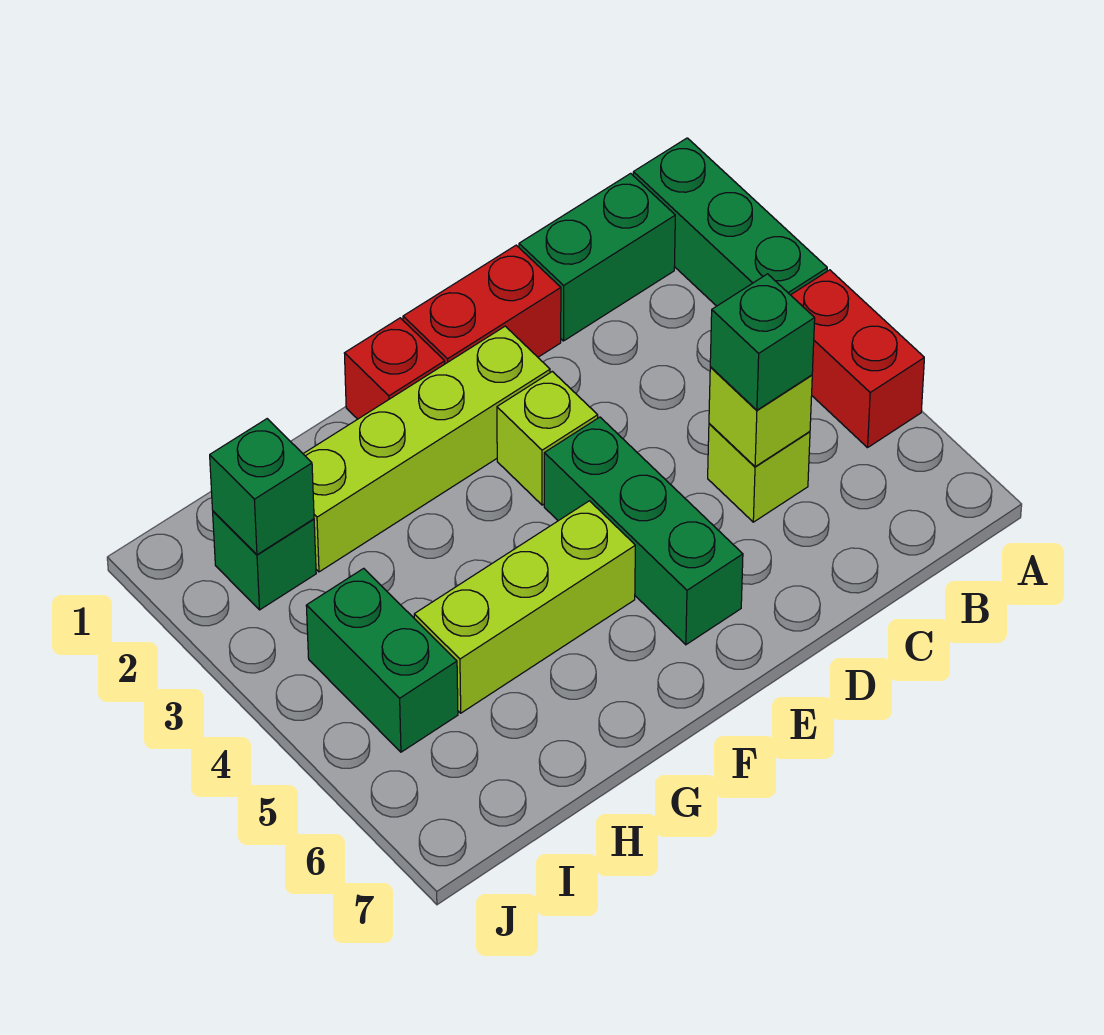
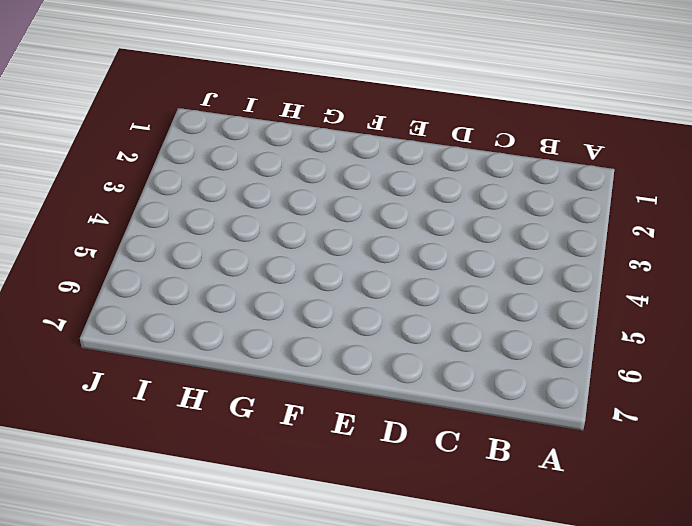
none -> green brick A1:A3 level 1
none -> red brick A4:A5 level 1
none -> green brick B1:C1 level 1

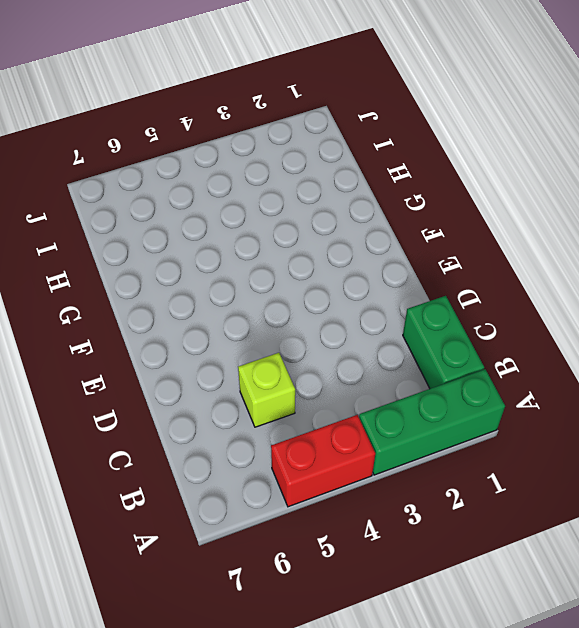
none -> red brick D1:E1 level 1
none -> lime brick E2:H2 level 1
none -> lime brick E3 level 1

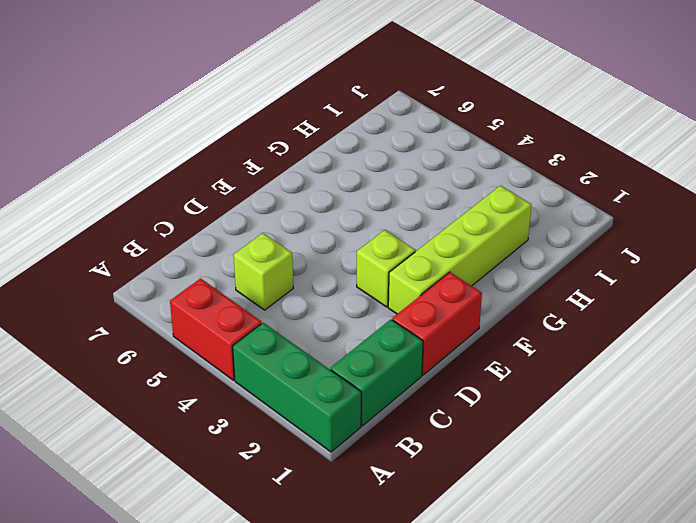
none -> green brick E4:E6 level 1
none -> red brick F1 level 1
none -> lime brick F5:H5 level 1

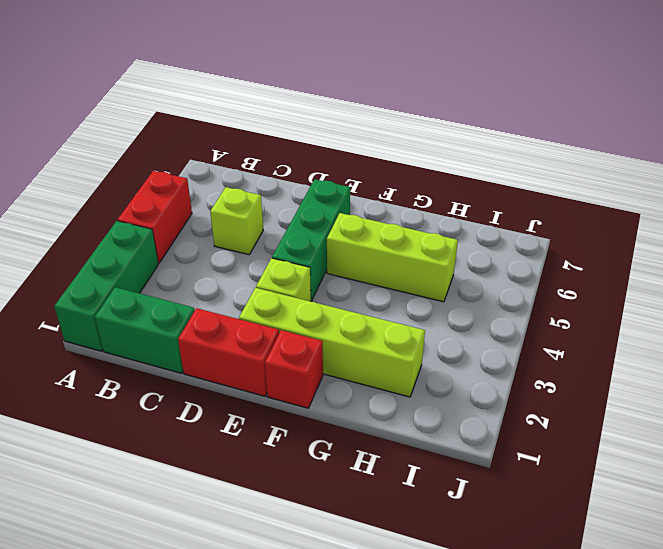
none -> green brick I2 level 1
none -> green brick I4:I5 level 1
none -> lime brick C5 level 2

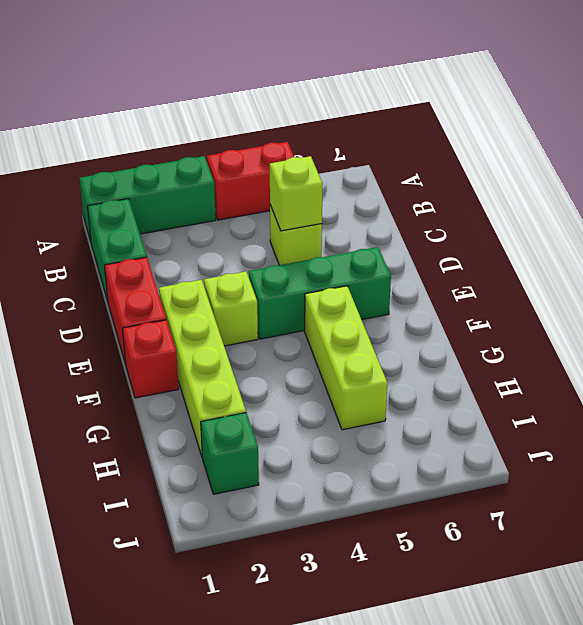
none -> green brick I4:I5 level 1
none -> green brick I2 level 2
none -> green brick C5 level 3

